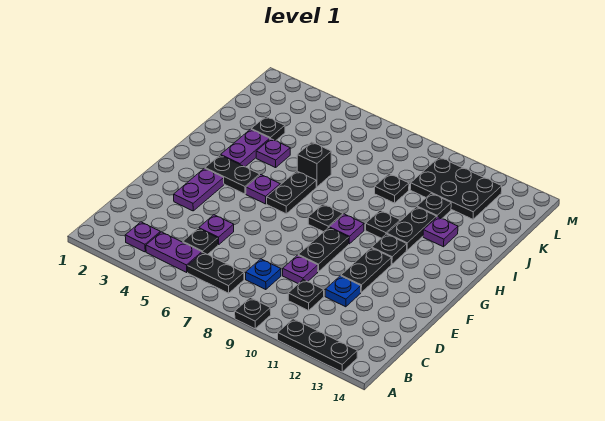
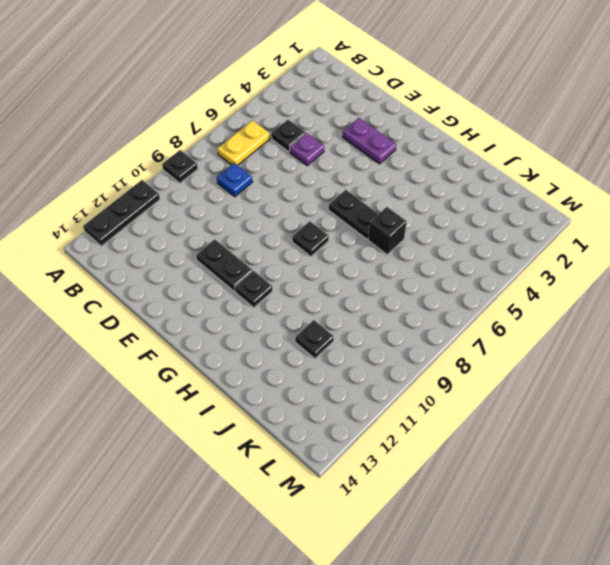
yellow plate B6:B7 level 1 -> black plate B6:B7 level 1
none -> purple plate B3 level 1
none -> purple plate B4:B5 level 1
none -> black plate C10 level 1
none -> purple plate D9 level 1

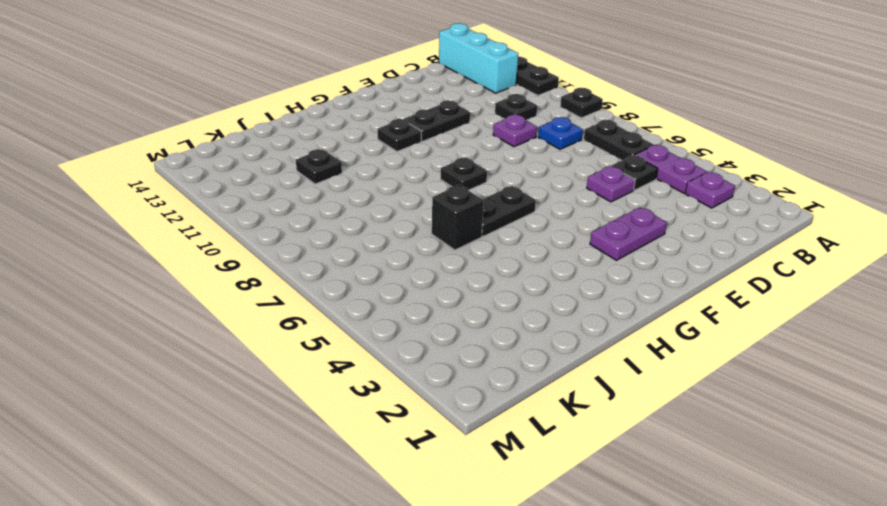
cyan brick B12:B14 level 1 -> none
none -> blue plate D11 level 1
none -> black plate E9:F9 level 1
none -> black plate G3:G4 level 1
none -> purple plate G5 level 1

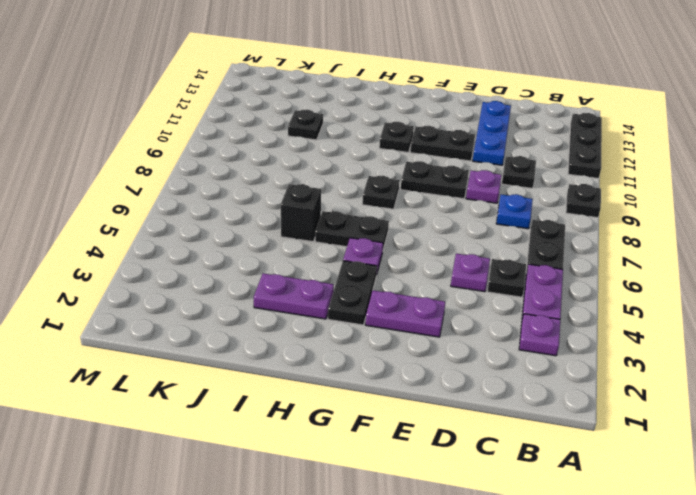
blue plate D11:D13 level 1 -> blue plate D11 level 1
none -> purple plate G9 level 1
none -> black plate H10 level 1
none -> black plate H11:I11 level 1
none -> purple plate I4 level 1

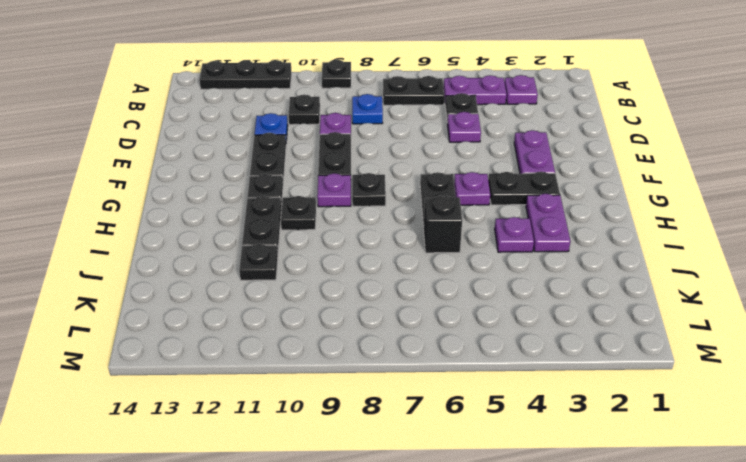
none -> purple plate I12 level 1
none -> black plate J3 level 1
none -> black plate J9 level 1
none -> black plate K10:L12 level 1

